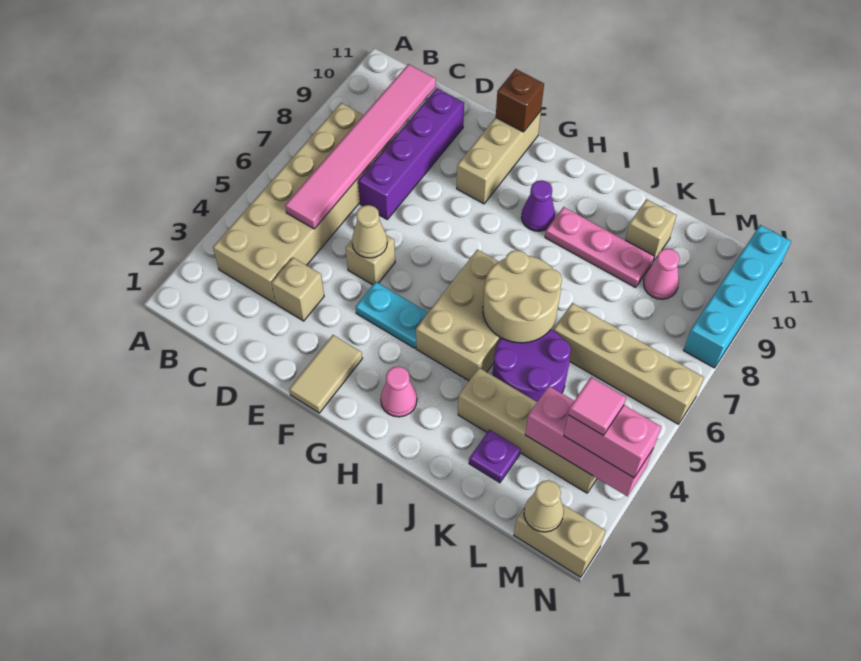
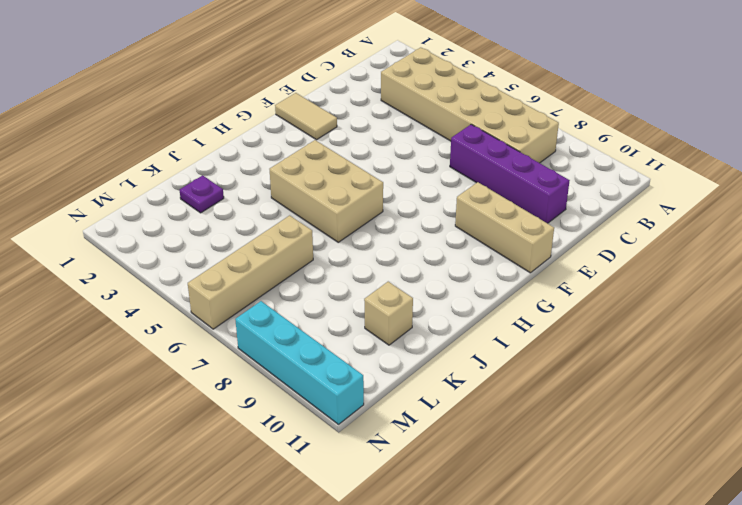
none -> tan brick D3 level 1
none -> tan brick E5 level 1
none -> cyan plate F4:G4 level 1

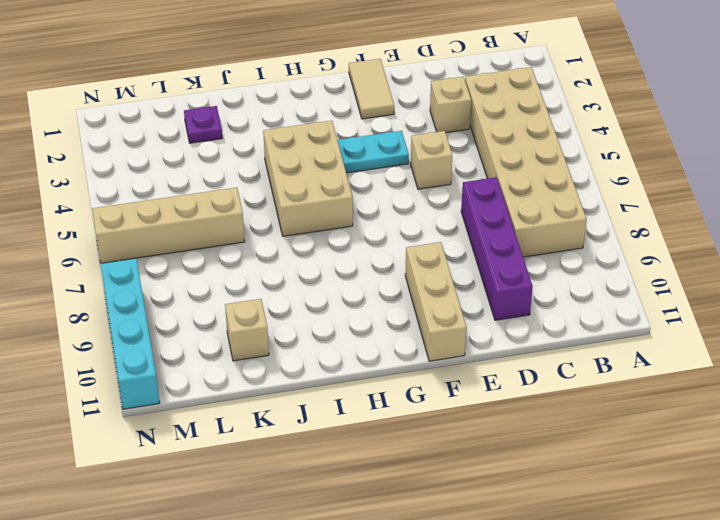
none -> pink cone H2 level 1
none -> purple cone H9 level 1
none -> pink plate I9:K9 level 1

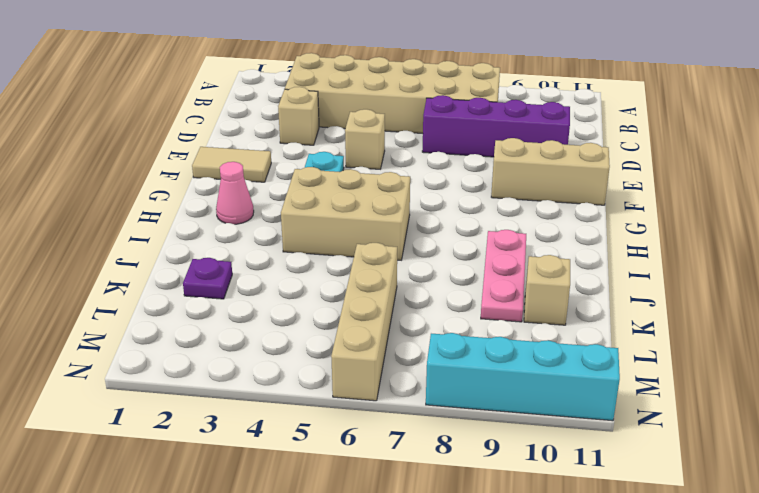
none -> purple cone H9 level 1
none -> tan brick J3:M3 level 1
none -> purple round brick J4:K5 level 1

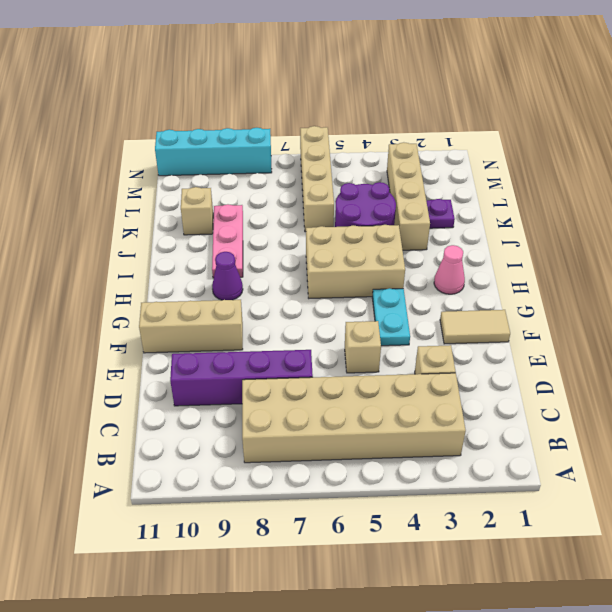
none -> pink cone L9 level 1
none -> tan brick M1:N1 level 1
none -> pink tile C5:C10 level 2

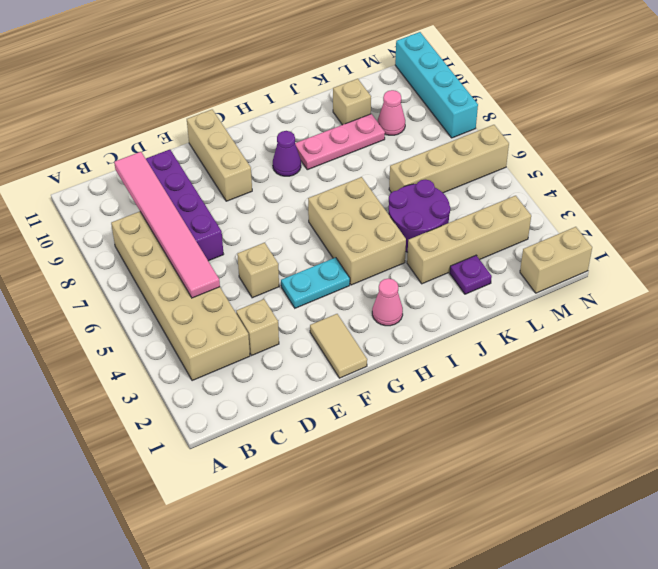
none -> tan cone E5 level 2
none -> brown brick F11 level 2
none -> tan round brick I5:J6 level 2

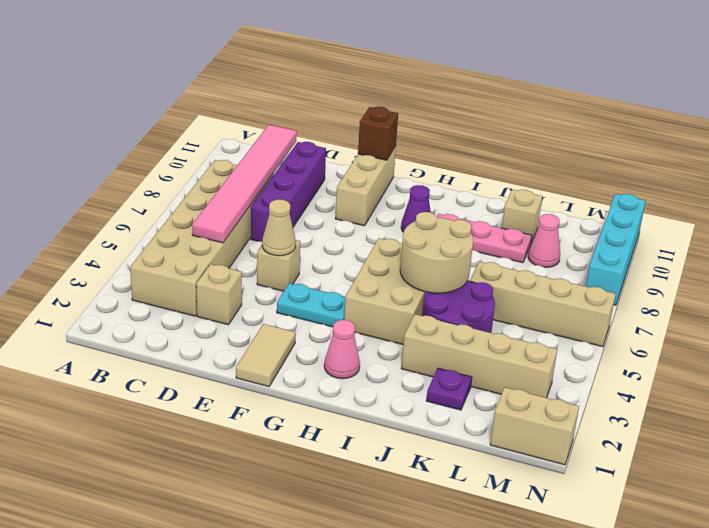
none -> pink brick L3:N3 level 2
none -> tan cone M1 level 2
none -> pink brick M3:N3 level 3

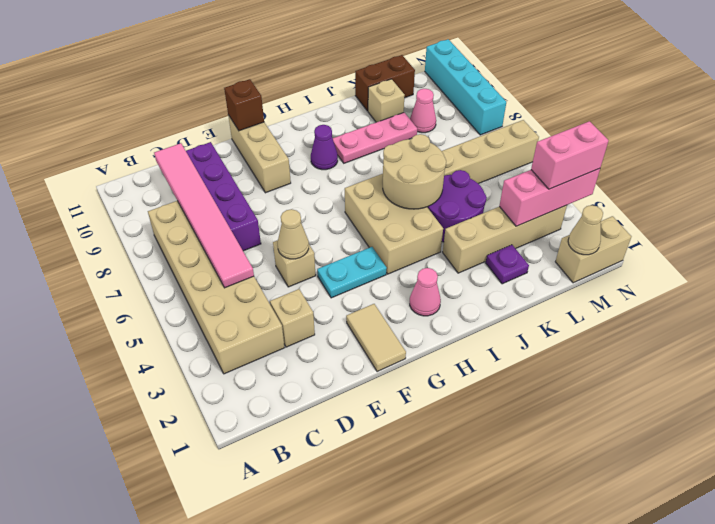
brown brick K11:L11 level 1 -> none
none -> pink tile M3 level 4

